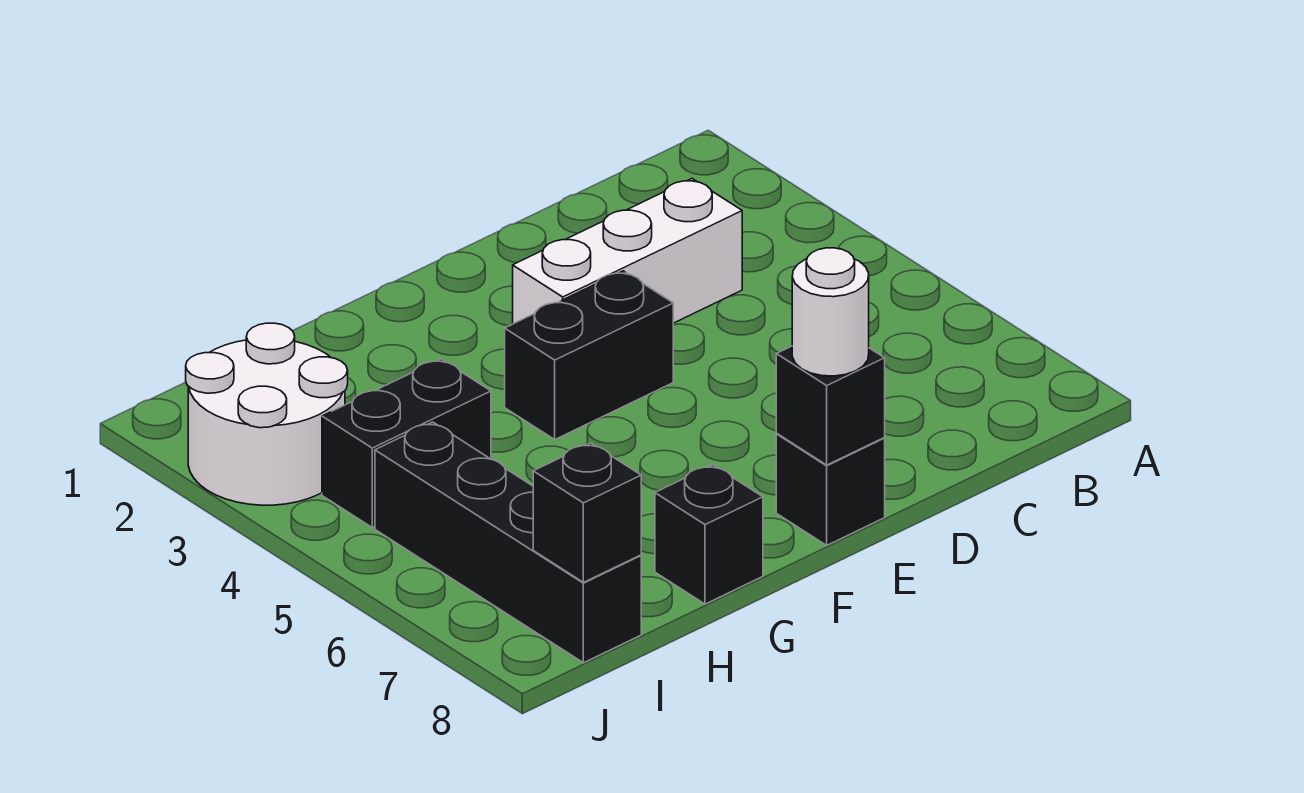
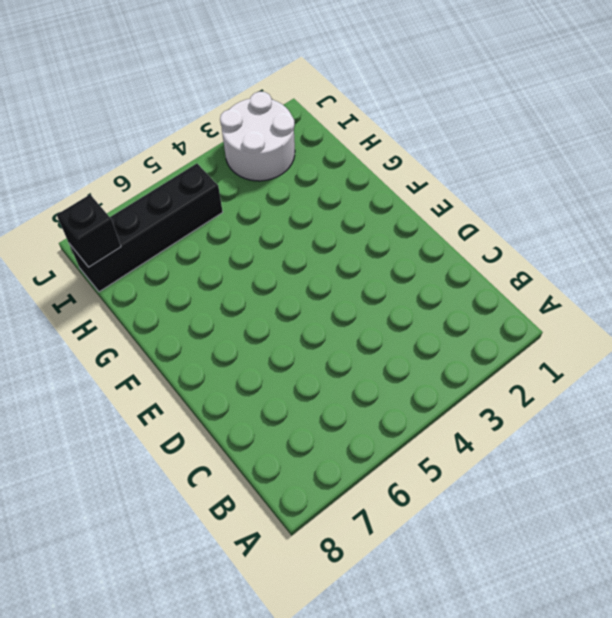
none -> white brick C3:E3 level 1
none -> black brick E4:F4 level 1

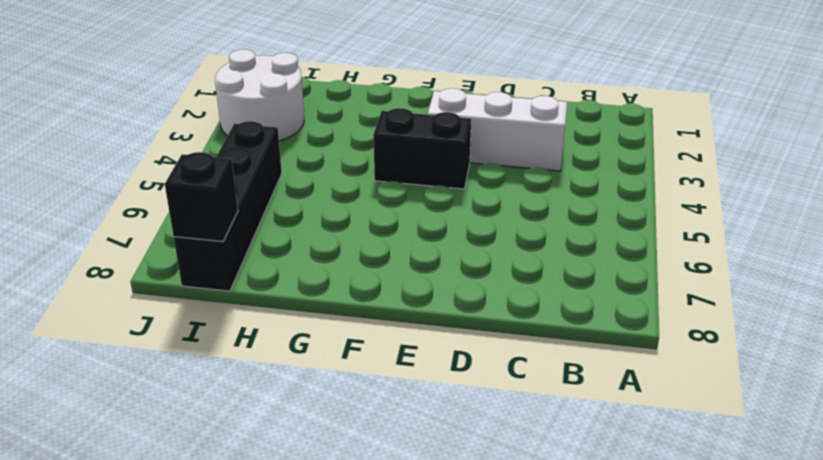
none -> black brick E8 level 1
none -> black brick G8 level 1

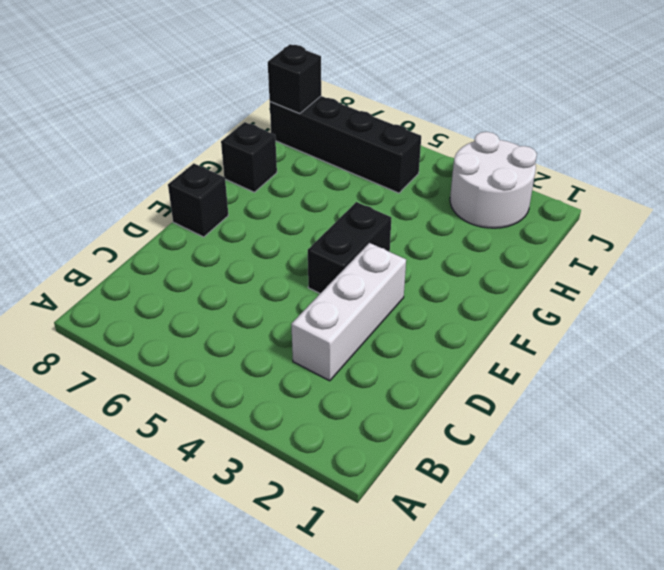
none -> black brick H4:I4 level 1
none -> black brick E8 level 2

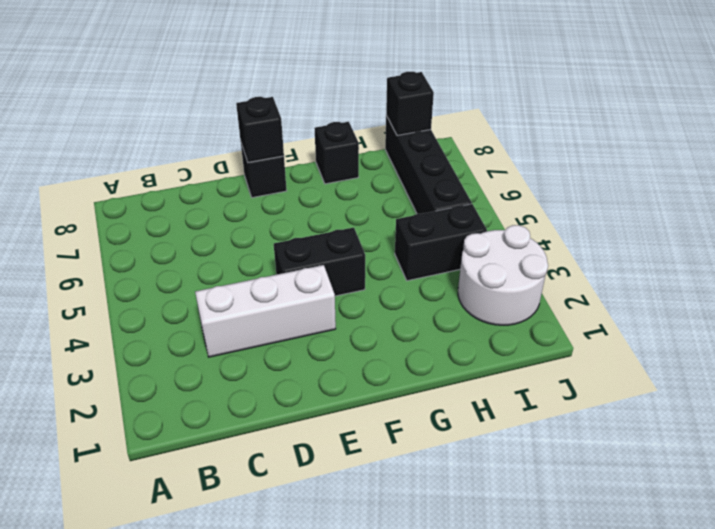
none -> white round brick E8 level 3

